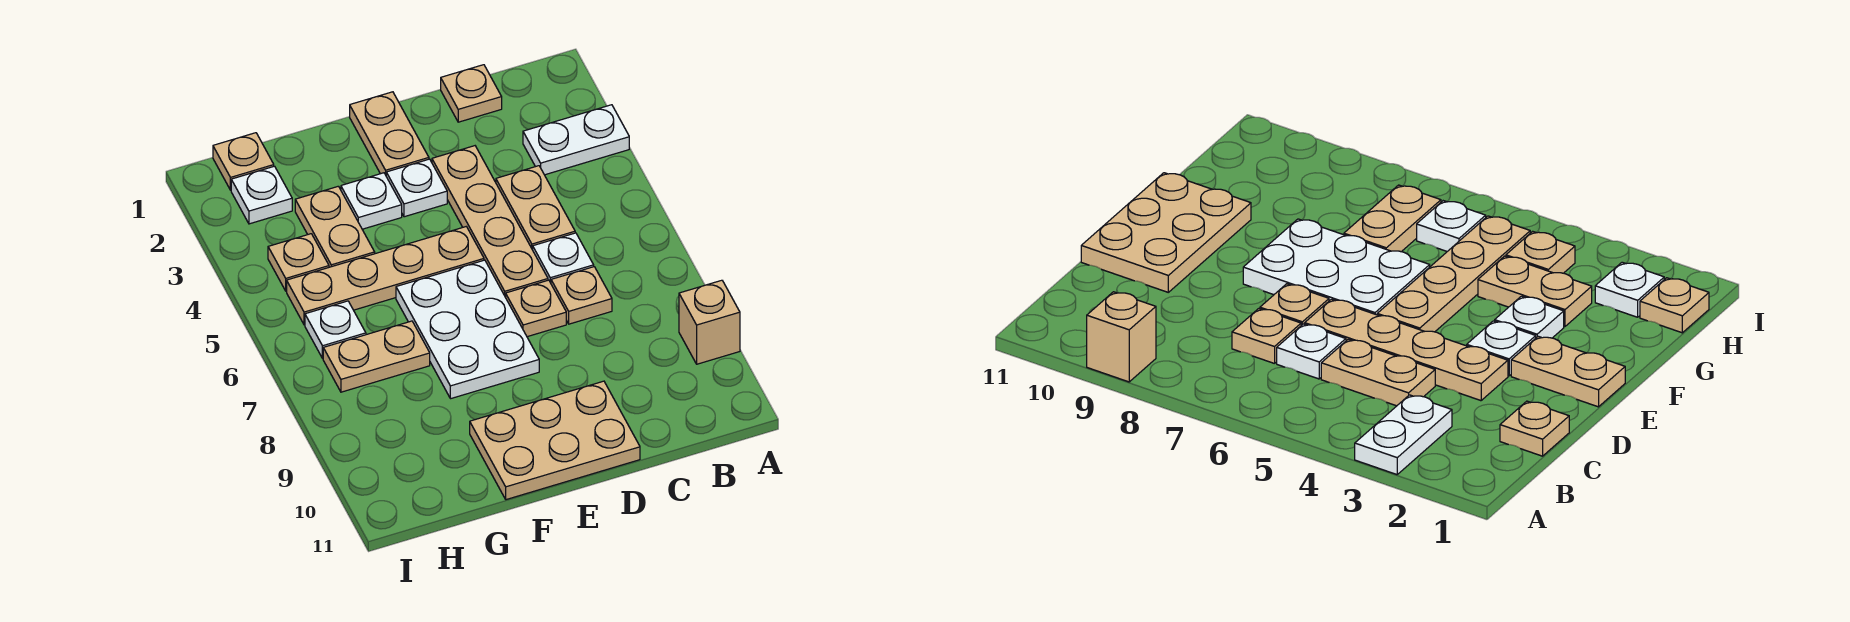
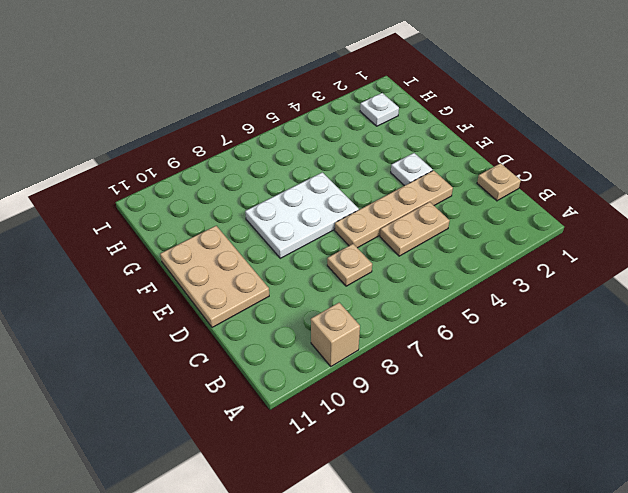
none -> white plate A3:B3 level 1
none -> white plate C6 level 1
none -> tan plate D7 level 1

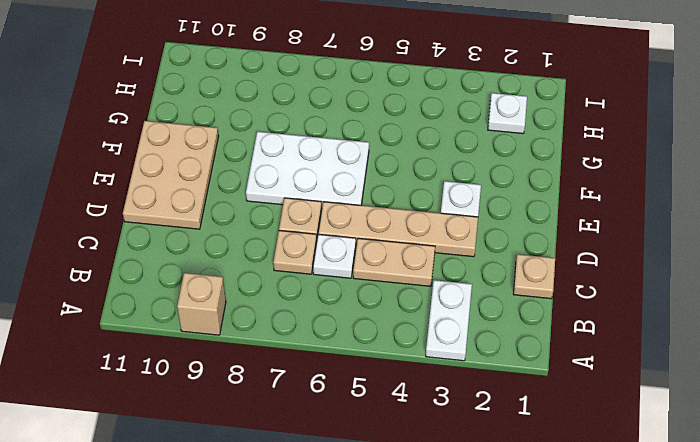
none -> tan plate E1:E2 level 1
none -> tan plate E5:H5 level 1
none -> white plate F3 level 1

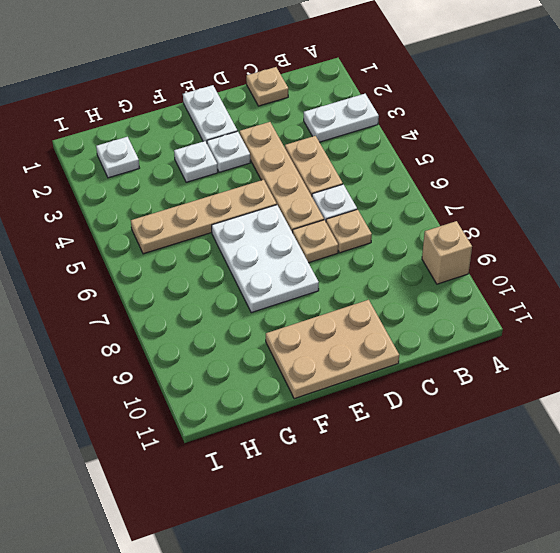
white plate E1:E2 level 1 -> tan plate E1:E2 level 1
none -> tan plate G3:G4 level 1
none -> tan plate G7:H7 level 1
none -> tan plate H1 level 1

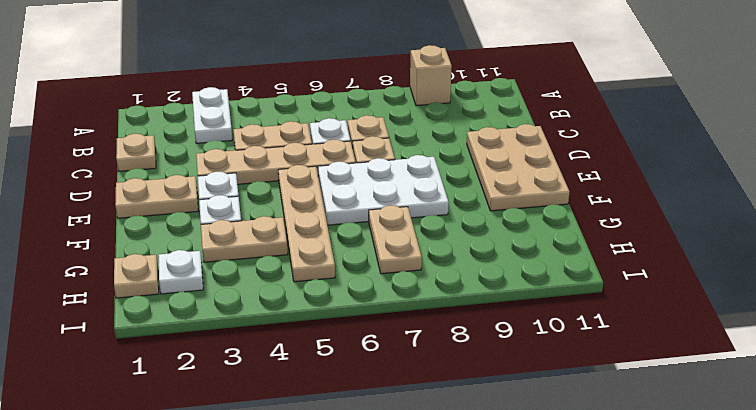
none -> tan plate H4 level 1
none -> white plate H6 level 1

